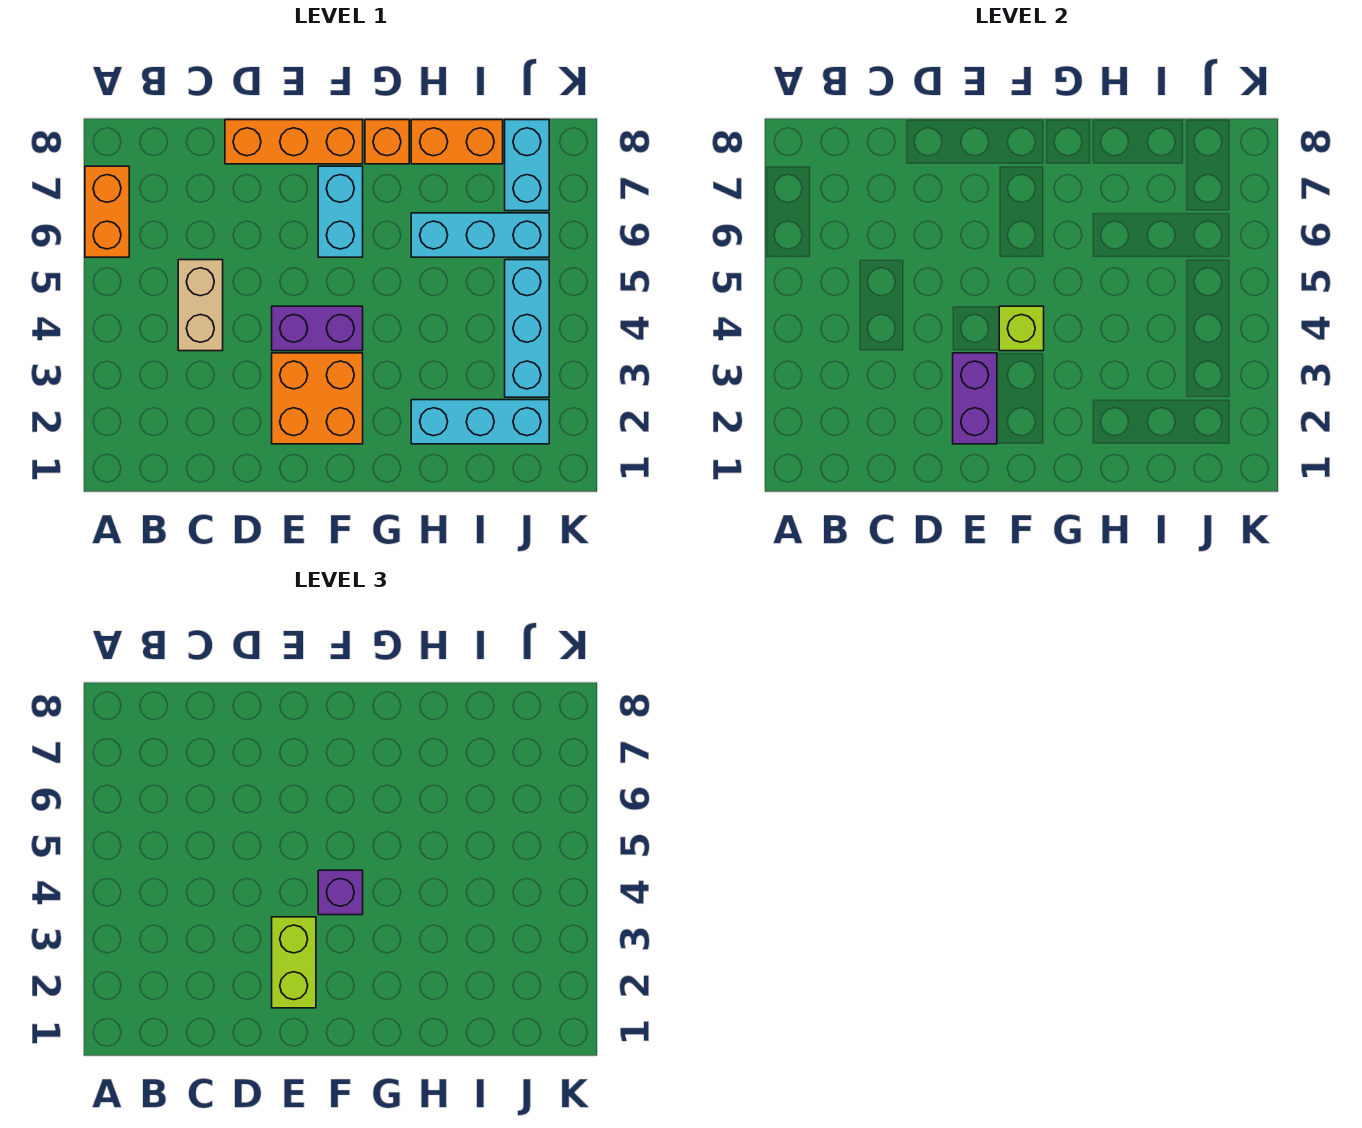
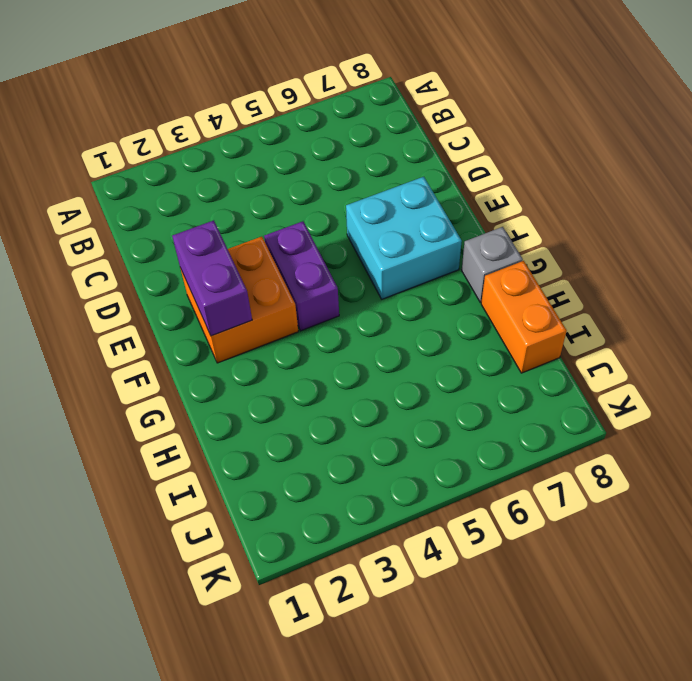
purple brick E2:F2 level 2 -> purple brick E2:E3 level 2
cyan brick E6:F7 level 1 -> cyan brick F6:F7 level 1
grey brick G8 level 1 -> orange brick G8 level 1
none -> orange brick A6:A7 level 1
none -> tan brick C4:C5 level 1
none -> orange brick D8:F8 level 1

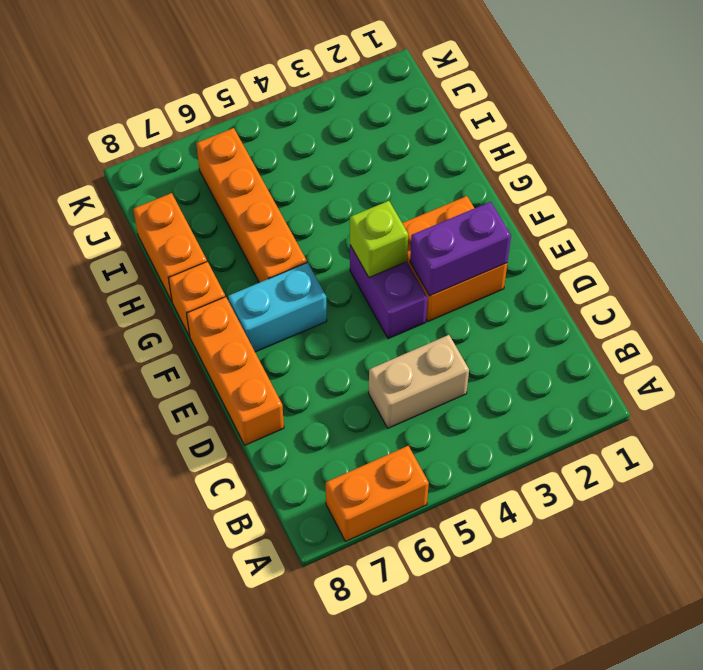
orange brick G6:J6 level 1 -> cyan brick H6:J6 level 1
none -> cyan brick H2:J2 level 1
none -> cyan brick J3:J5 level 1
none -> cyan brick J7:J8 level 1

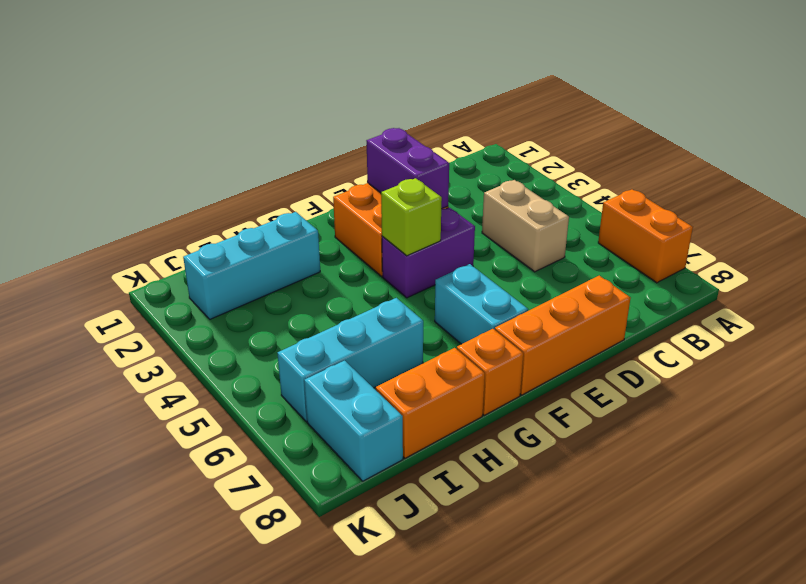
none -> cyan brick J3:J5 level 1
none -> lime brick E2:E3 level 3
none -> purple brick F4 level 3

